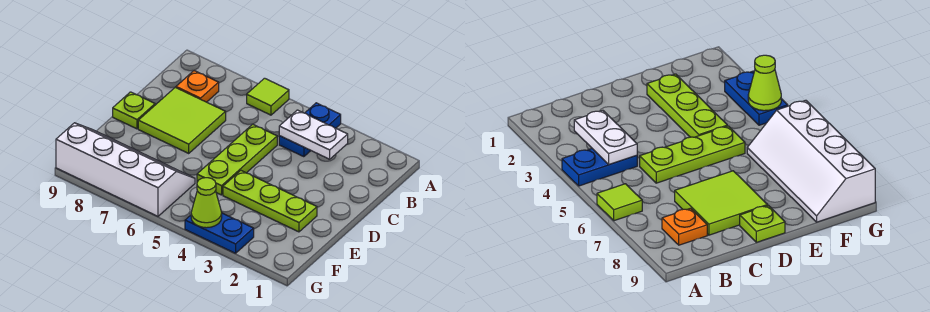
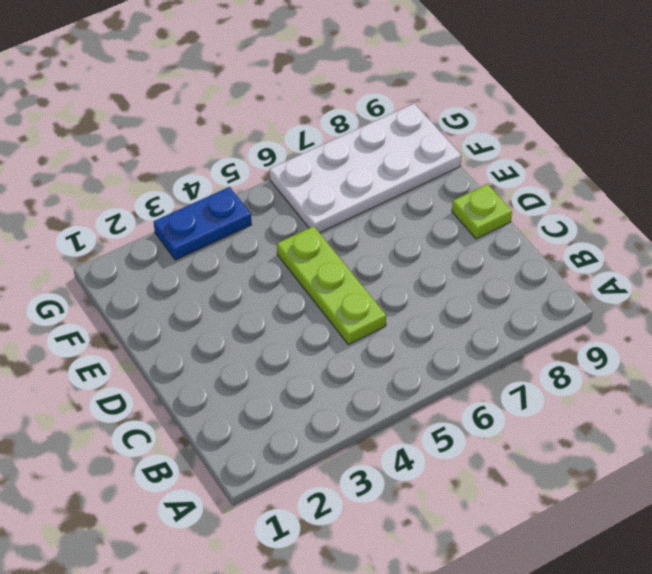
white plate F6:G9 level 1 -> white slope F6:G9 level 1 top G
none -> blue plate A4:B4 level 1
none -> lime tile A6 level 1

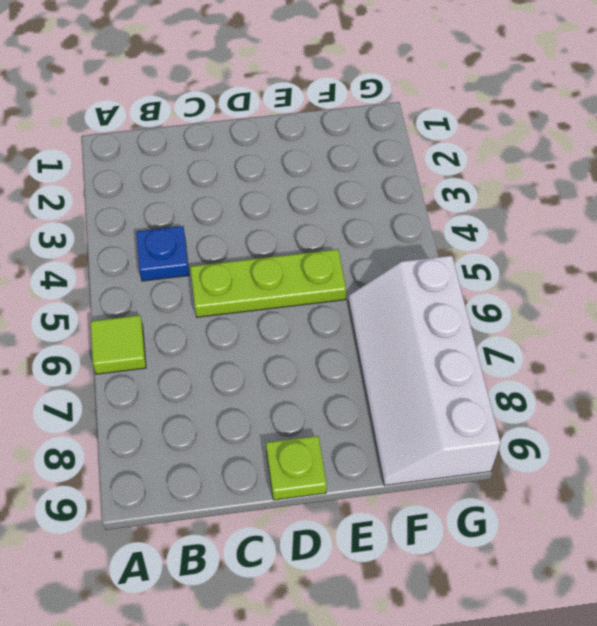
blue plate B4 level 1 -> blue plate A4:B4 level 1
none -> orange plate B8 level 1
none -> lime tile C7:D8 level 1

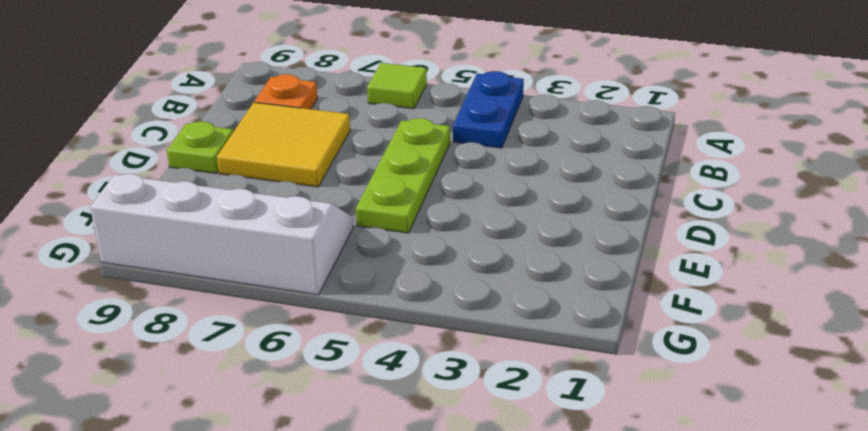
yellow tile C7:D8 level 1 -> lime tile C7:D8 level 1
none -> lime plate E2:E4 level 1
none -> blue plate G3:G4 level 1

